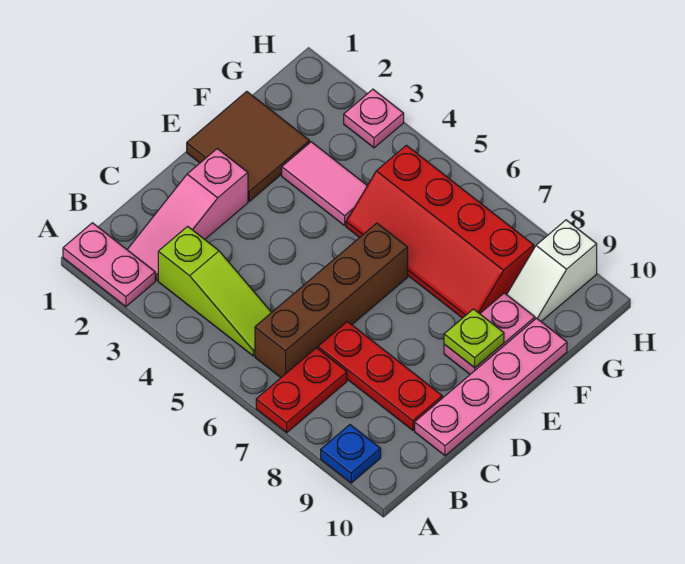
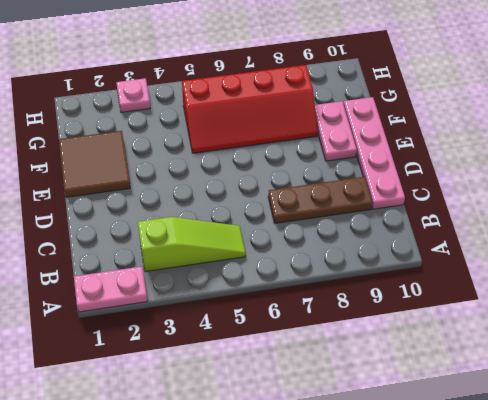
brown plate C7:C9 level 1 -> red plate C7:C9 level 1
none -> red plate A7:B7 level 1
none -> blue plate A9 level 1
none -> pink slope B2:D2 level 1 top D

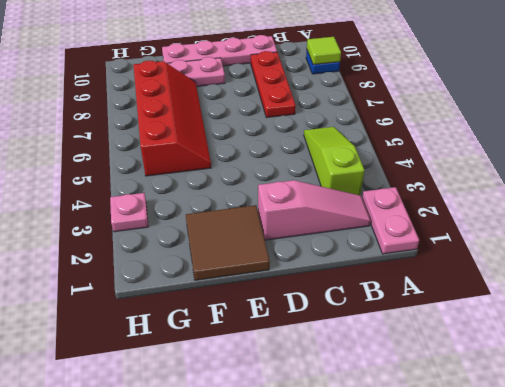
lime tile A9 level 2 -> none
none -> red plate A7:B7 level 1
none -> brown brick B6:E6 level 1
none -> pink tile F3:F4 level 1

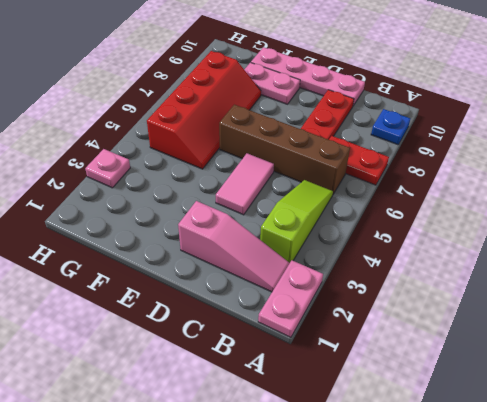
pink tile D4:D5 level 1 -> pink tile F3:F4 level 1
none -> brown tile E1:F2 level 1
none -> white slope G9:H9 level 1 top H
none -> lime plate E9 level 2

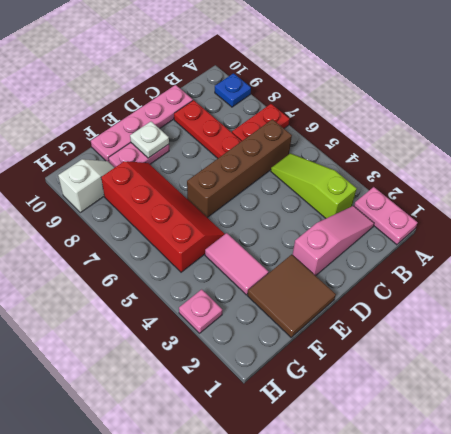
white plate E9 level 2 -> lime plate E9 level 2

